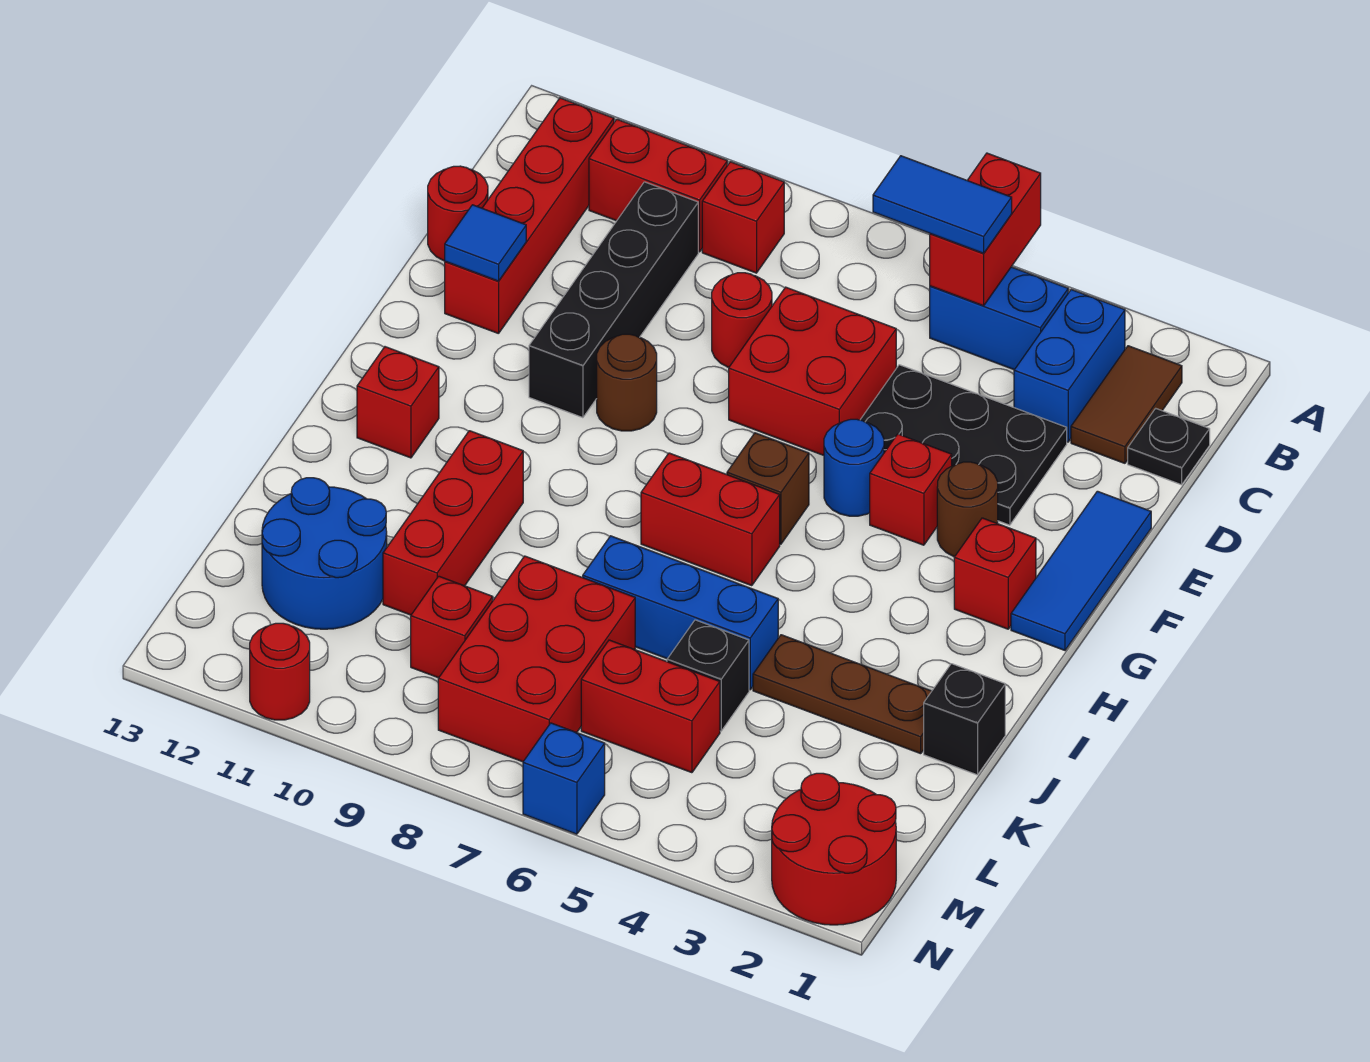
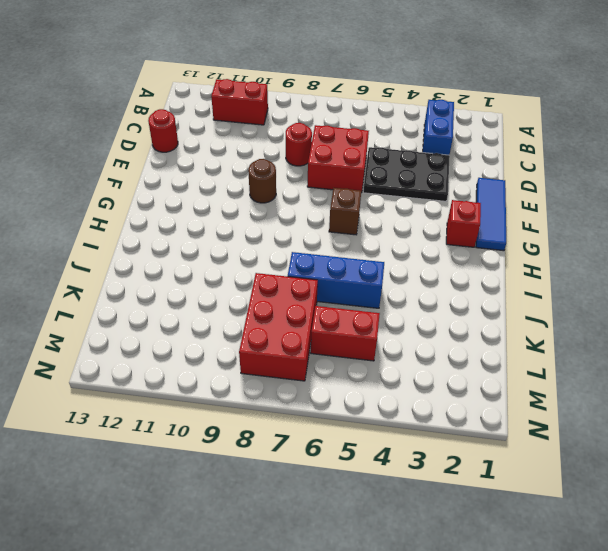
none -> brown tile B2:C2 level 1
none -> blue brick B4:B5 level 1
none -> red brick B9 level 1
none -> red brick B12:E12 level 1

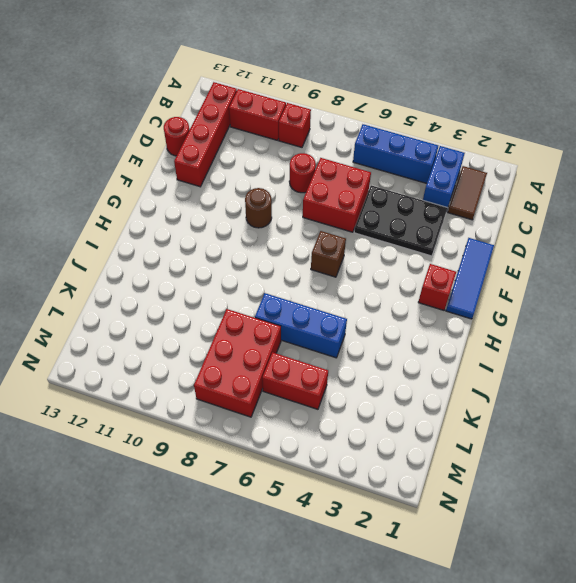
blue brick B4:B6 level 1 -> blue brick B4:B5 level 1
none -> black plate C1 level 1
none -> black brick C10:F10 level 1
none -> brown round brick F3 level 1
none -> red brick F4 level 1

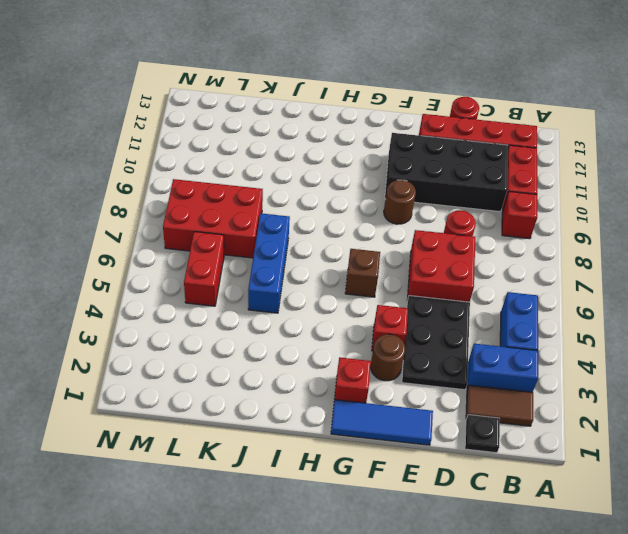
black brick C10:F11 level 1 -> black brick C10:F10 level 1
none -> blue round brick F5 level 1
none -> red brick H6:H7 level 1
none -> red brick H12 level 1
none -> red brick I10:K10 level 1

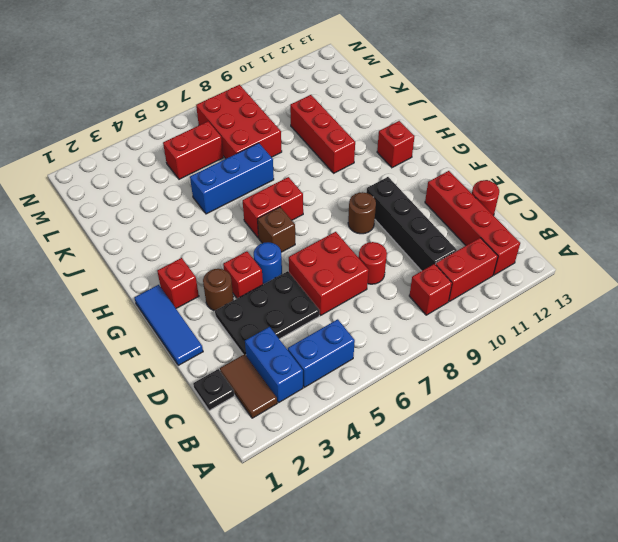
none -> black brick J1 level 1
none -> brown plate J2:J4 level 1
none -> black brick K5 level 1
none -> blue round brick K11:L12 level 1

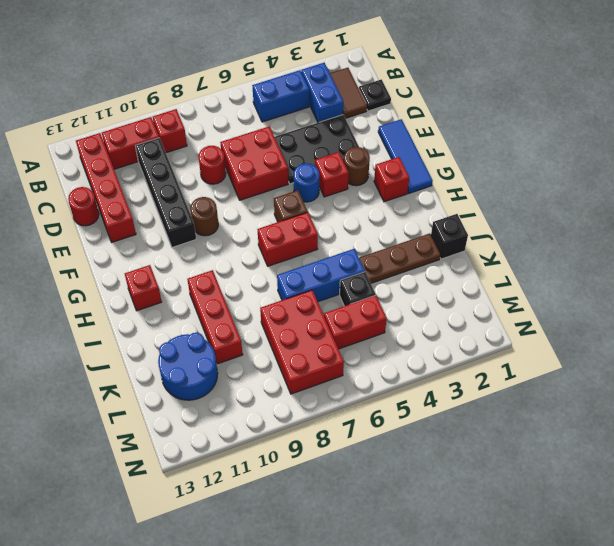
none -> red brick L9 level 1
none -> red round brick M1:N2 level 1
none -> blue brick N6 level 1
none -> red round brick N11 level 1

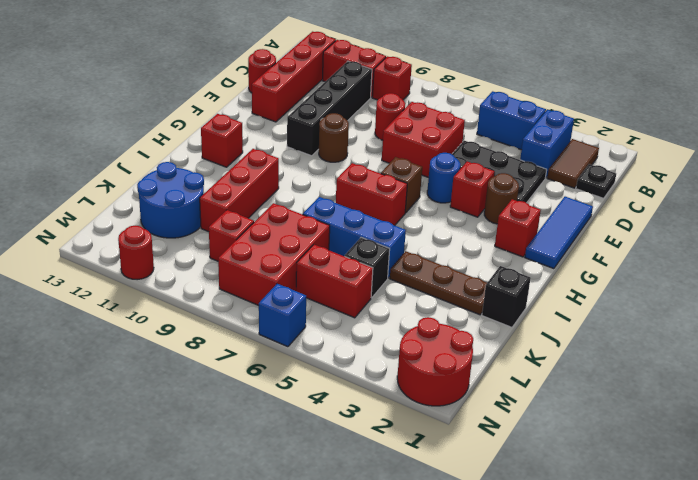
none -> red brick A5:B5 level 2
none -> blue tile E12 level 2
none -> blue tile B5:B6 level 3

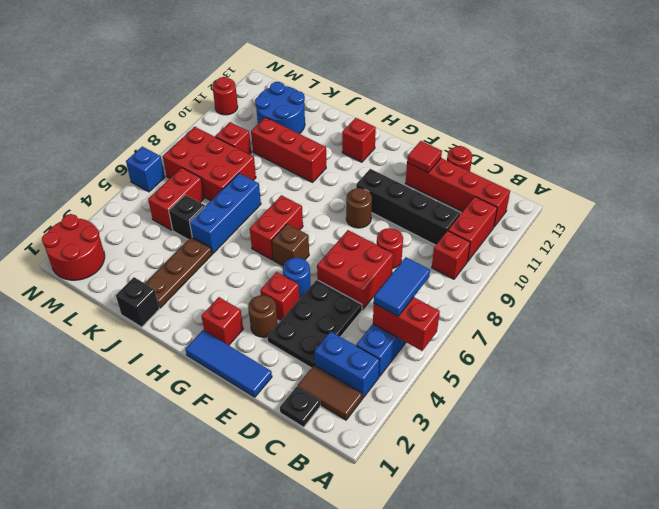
red tile E12 level 2 -> blue tile E12 level 2

